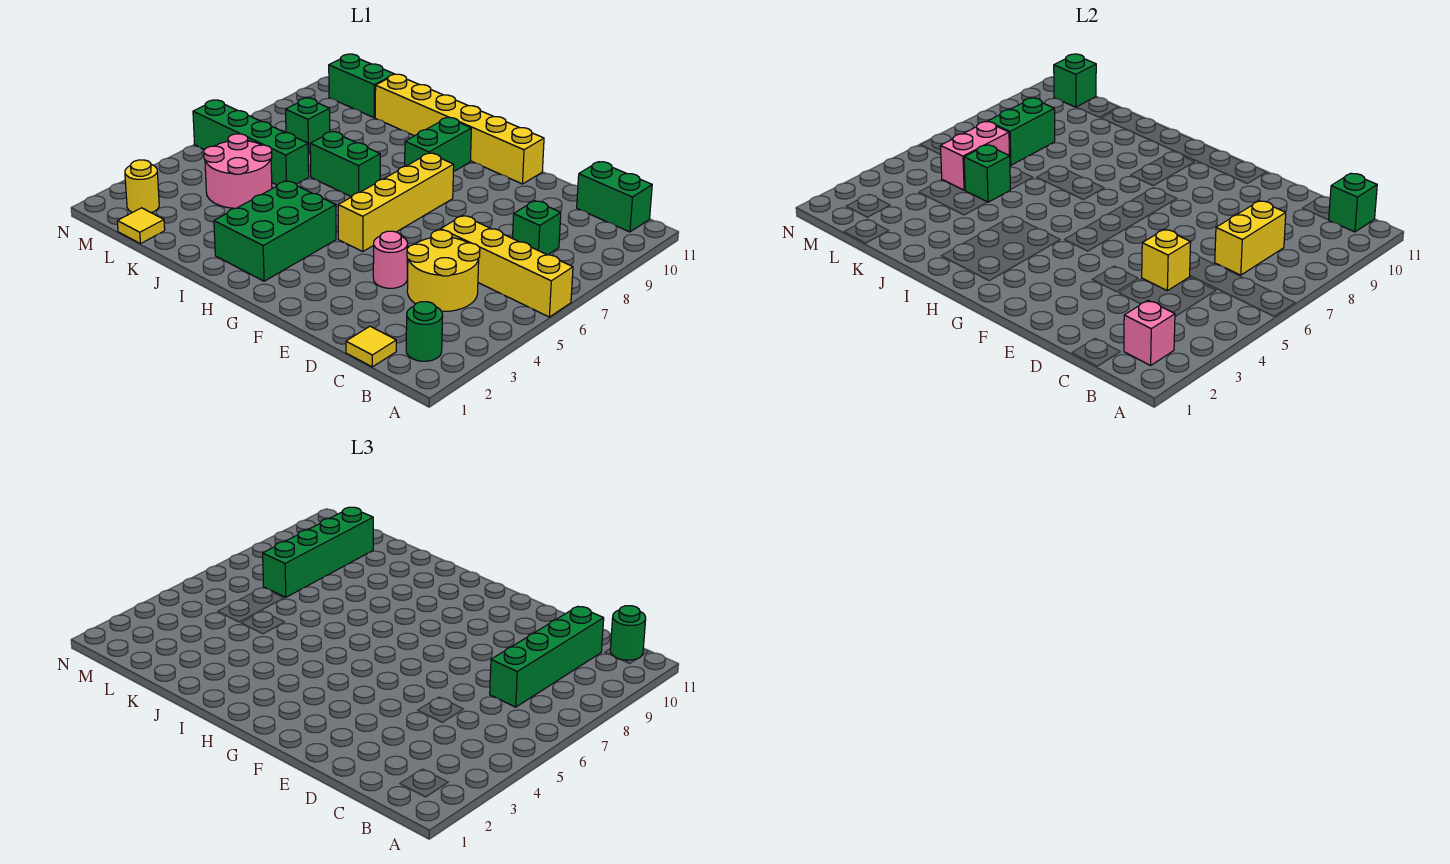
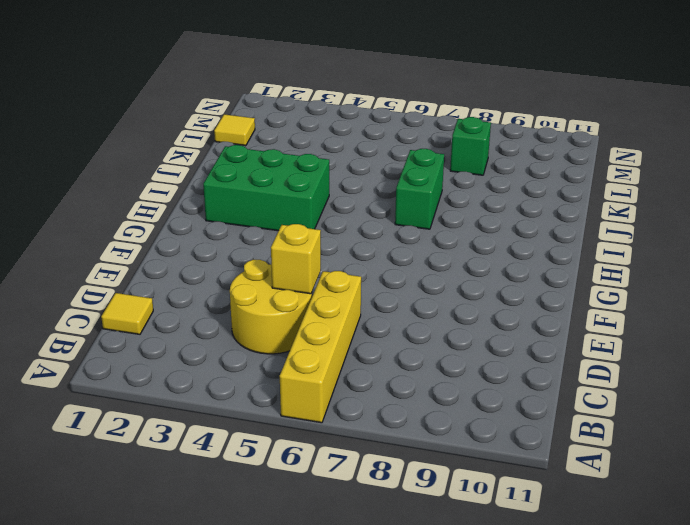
none -> green round brick B2 level 1
none -> green brick B11:C11 level 1
none -> green brick C8 level 1

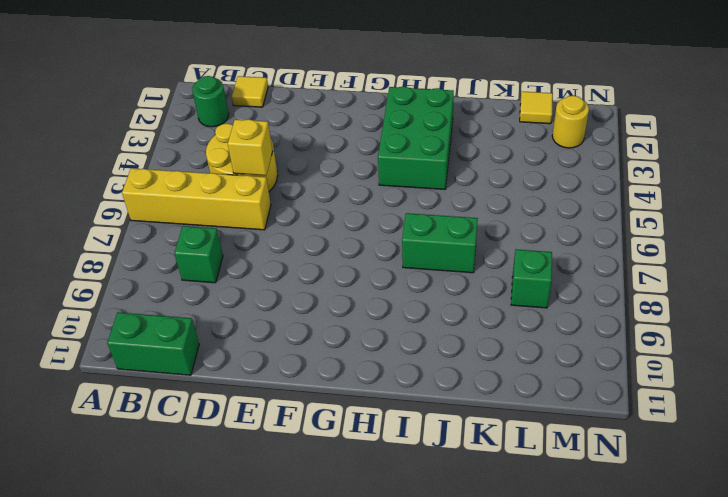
none -> pink round brick E4 level 1
none -> yellow brick F11:K11 level 1
none -> yellow brick G5:G8 level 1

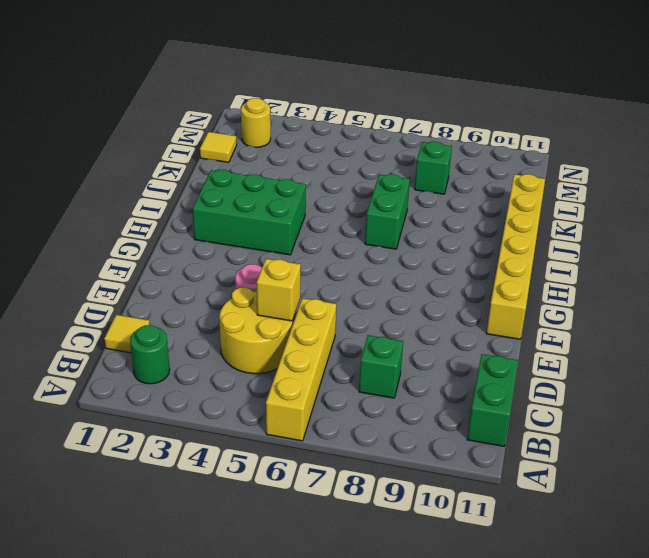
none -> yellow brick G5:G8 level 1
none -> green brick H9:H10 level 1
none -> pink round brick K4:L5 level 1

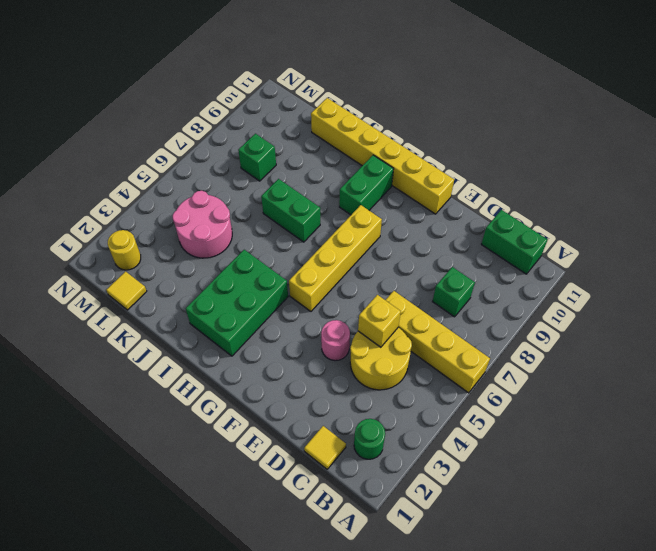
none -> green brick K6:N6 level 1
none -> green brick L11:M11 level 1
none -> pink brick B2 level 2

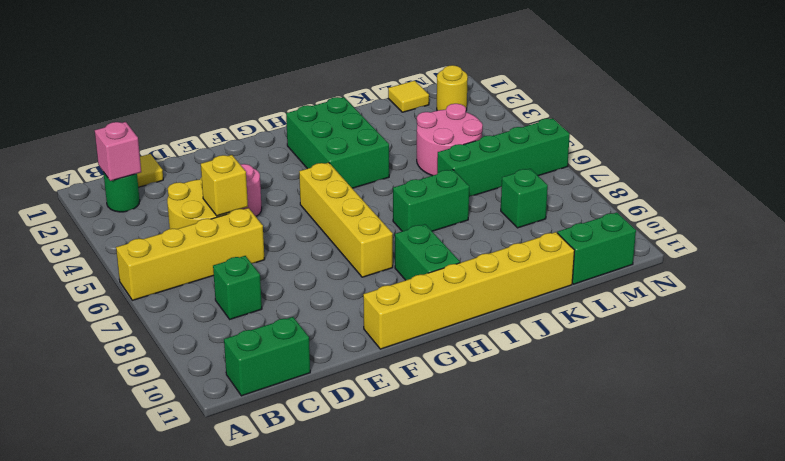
none -> green brick B11 level 2
none -> yellow brick C7:C8 level 2
none -> green brick K5 level 2

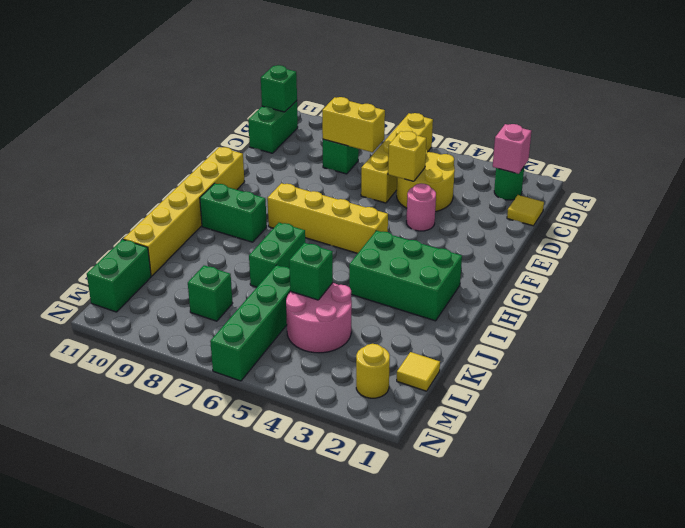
none -> pink brick L5:L6 level 2
none -> green brick L7:L8 level 2
none -> green brick M11 level 2

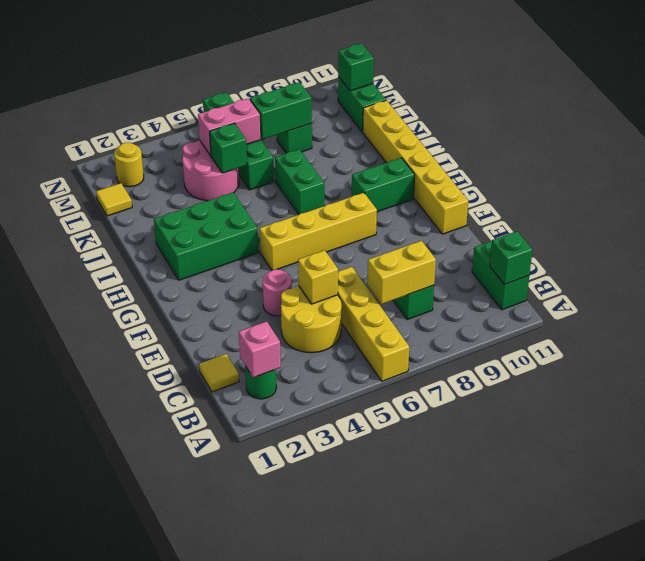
none -> green round brick B11 level 3
none -> green brick C7:C10 level 3
none -> green brick L7:L10 level 3

